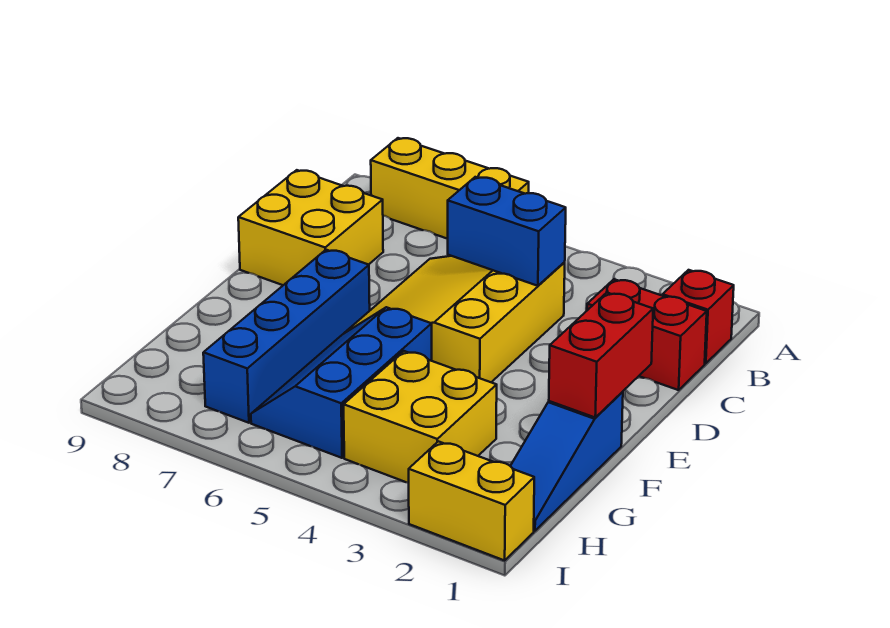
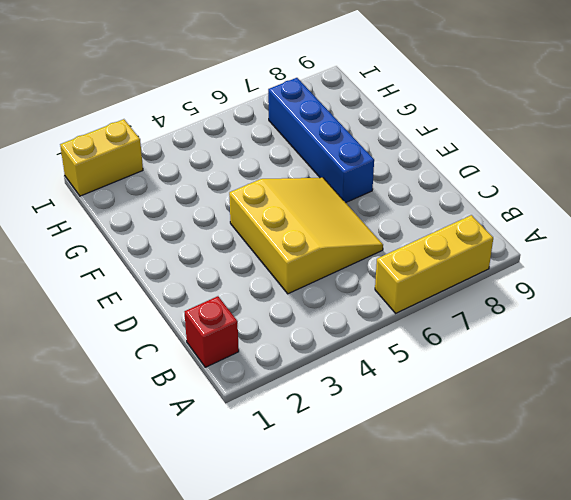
none -> red brick C1:C2 level 1
none -> yellow brick C8:D9 level 1
none -> blue slope F1:H1 level 1 top F

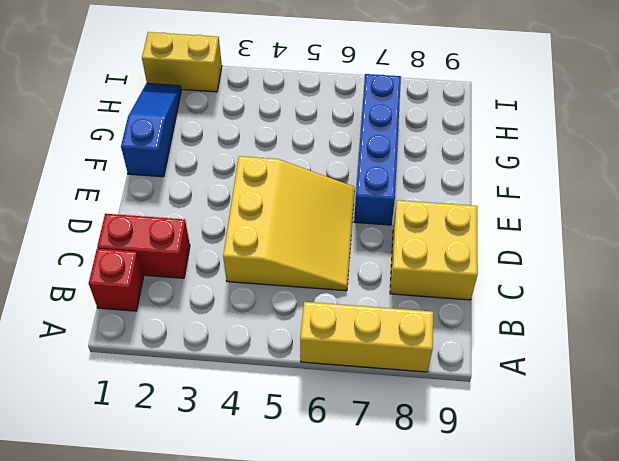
none -> blue slope F5:H6 level 1 top 5
none -> yellow brick G3:H4 level 1
none -> blue brick C4:C5 level 2

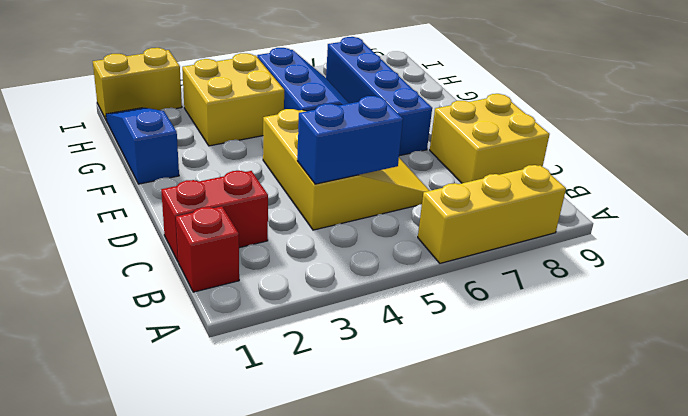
none -> red brick E1:F1 level 2

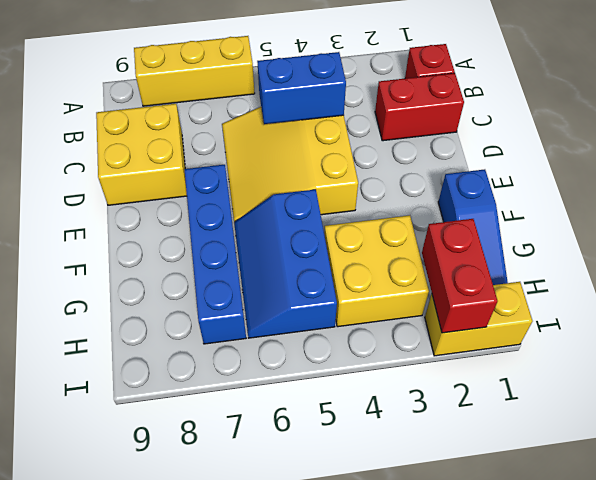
red brick H2:I2 level 2 -> red brick E1:F1 level 2

